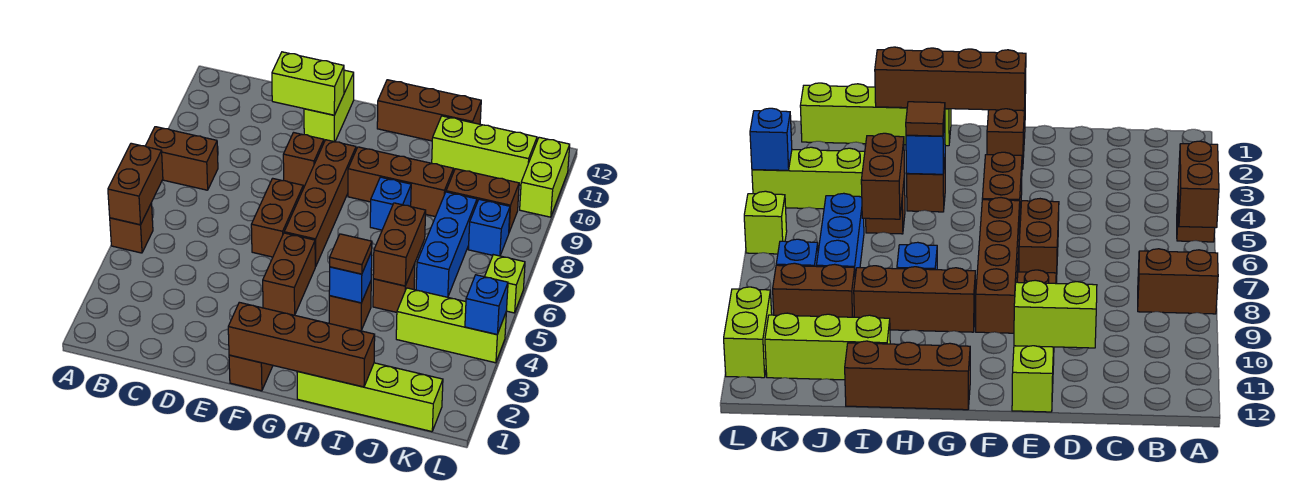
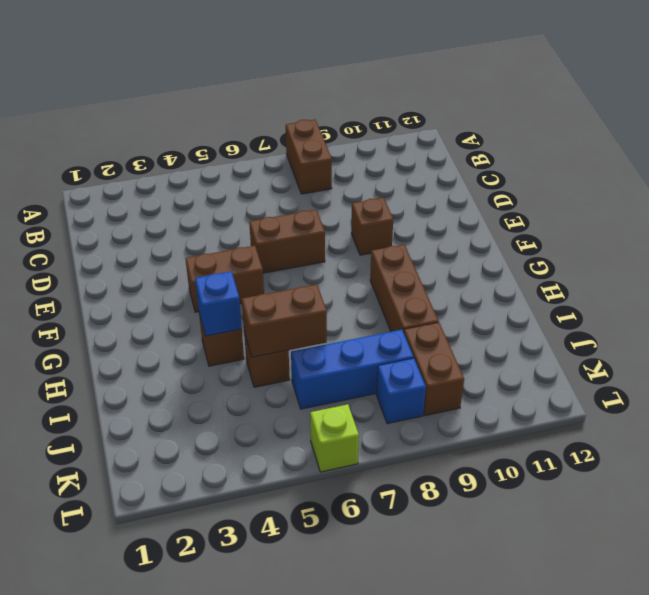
none -> brown brick A5 level 1
none -> lime brick E11:E12 level 1
none -> brown brick F1:F2 level 1

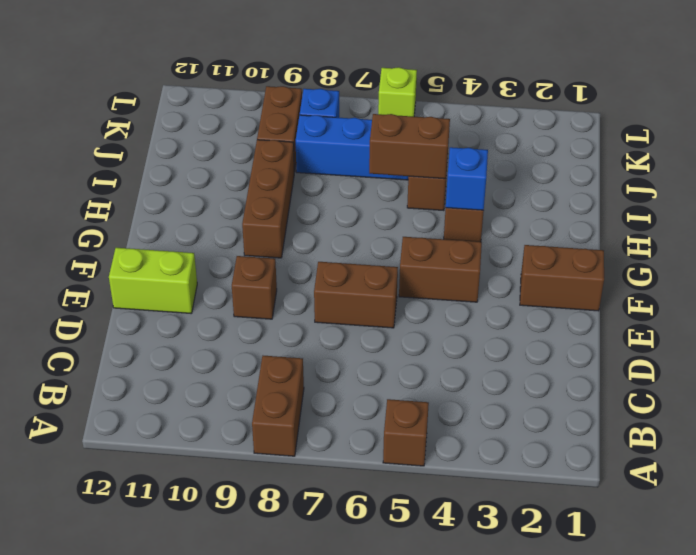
none -> brown brick F6:F9 level 1
none -> brown brick G12:I12 level 1
none -> lime brick H1:K1 level 1

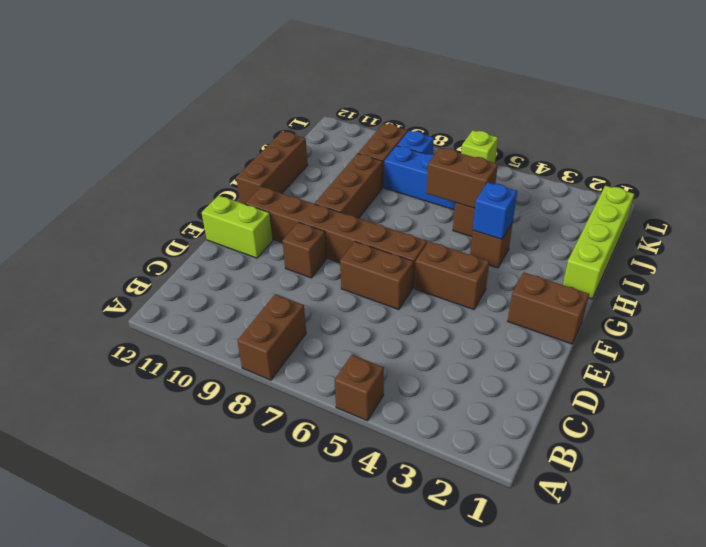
brown brick F6:F11 level 1 -> brown brick F6:F9 level 1
none -> blue brick H8 level 1
none -> lime brick I11:K11 level 1
none -> lime brick J4:L4 level 1

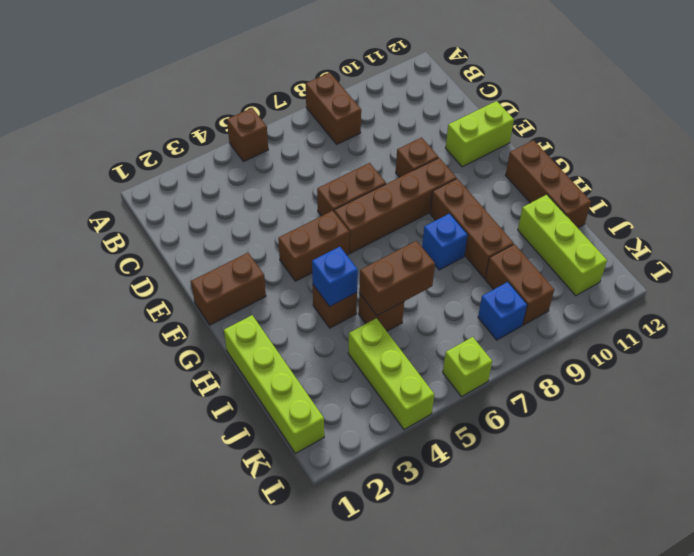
none -> blue brick J6:J8 level 1
none -> lime brick L10:L11 level 1
none -> brown brick A5:A6 level 2

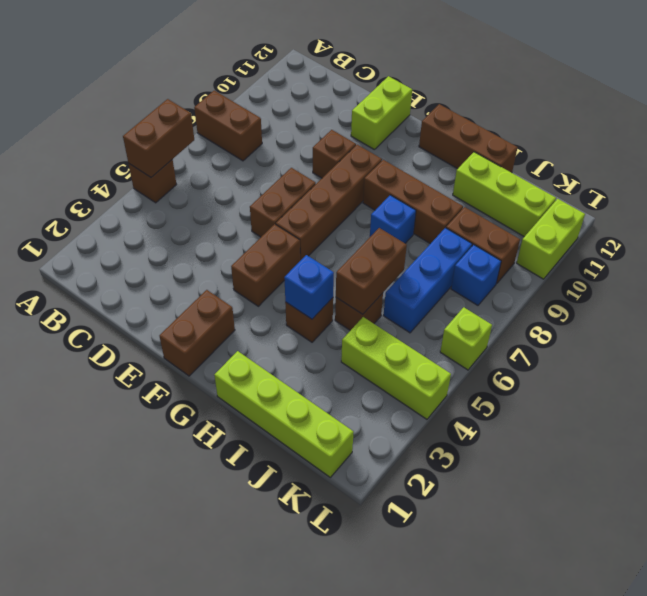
none -> lime brick D11:E11 level 2
none -> brown brick F1:I1 level 2
none -> blue brick L4 level 2

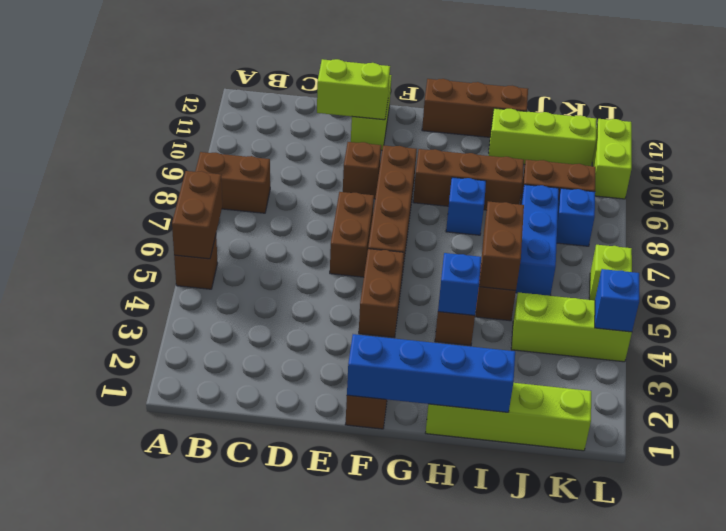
blue brick F1:I1 level 2 -> brown brick F1:I1 level 2
none -> brown tile H4 level 3

